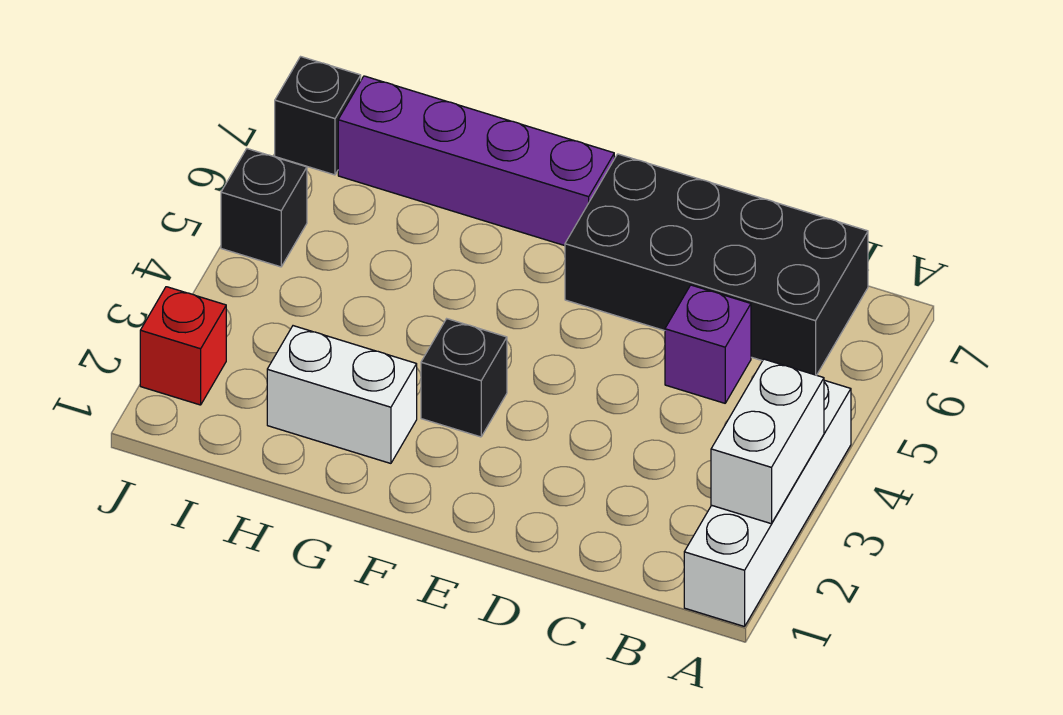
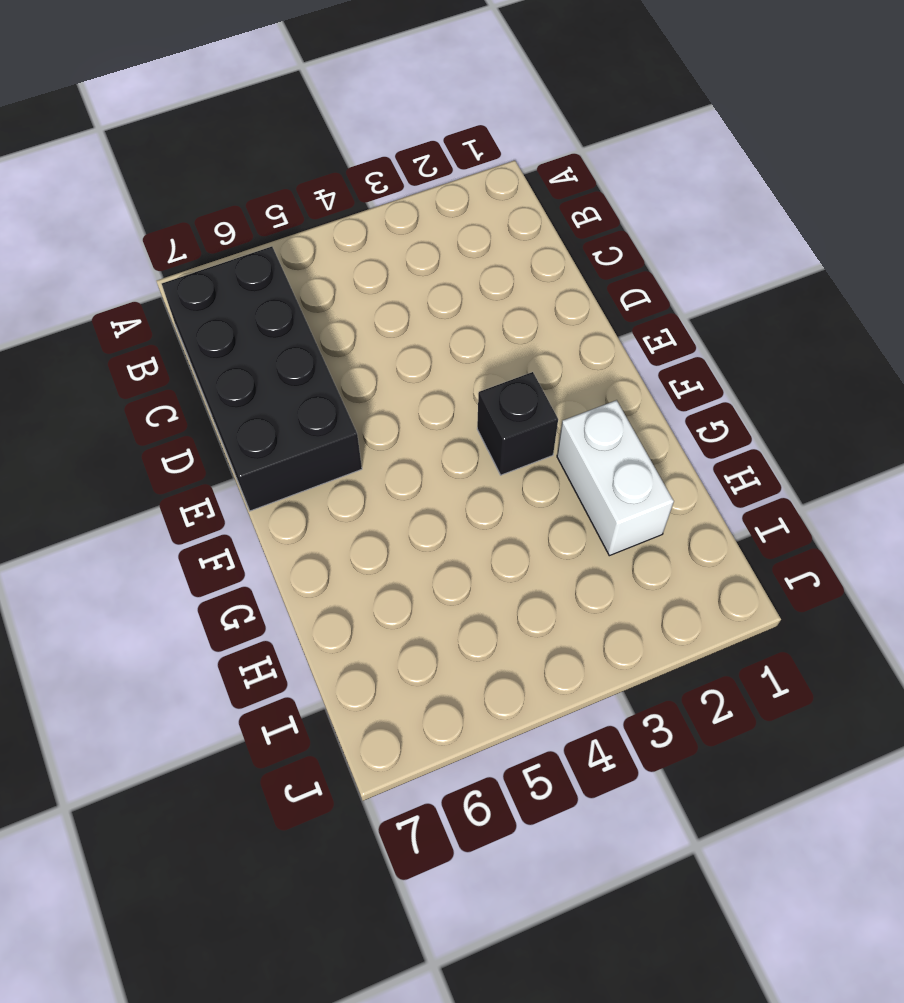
none -> white brick A1:A4 level 1
none -> purple brick C5 level 1

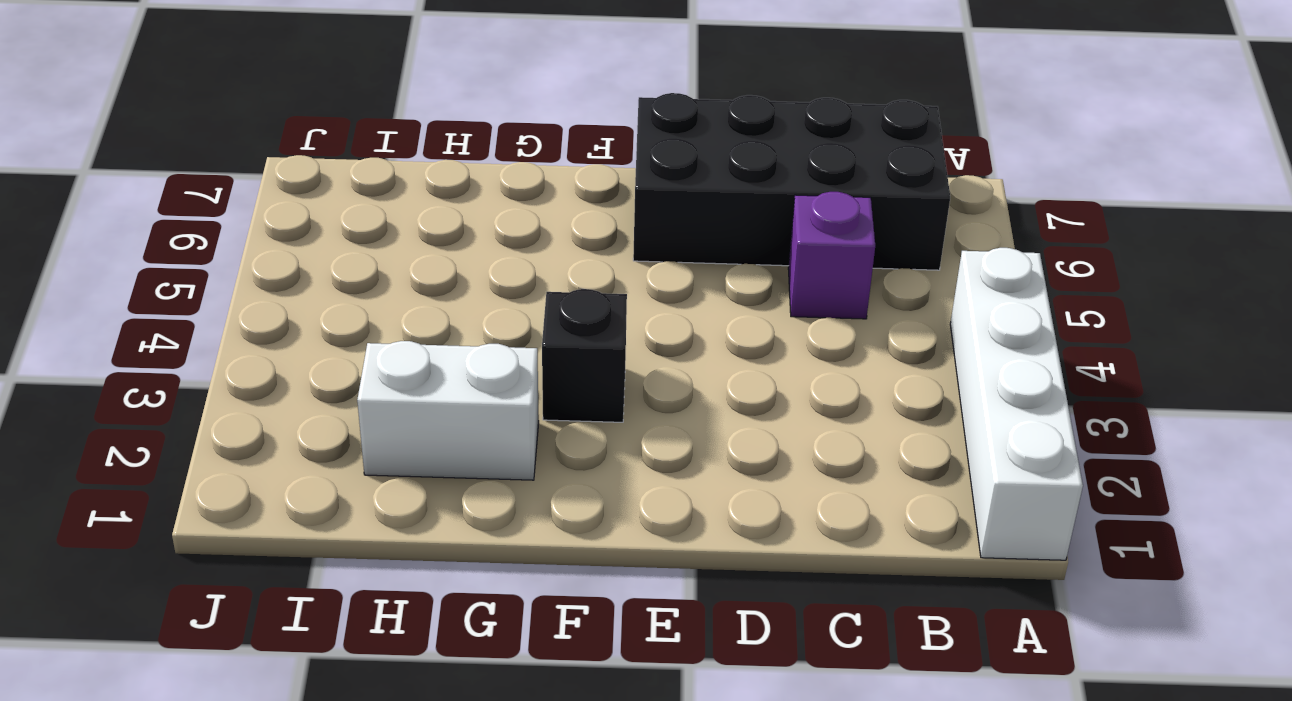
none -> purple brick F7:I7 level 1
none -> red brick J2 level 1

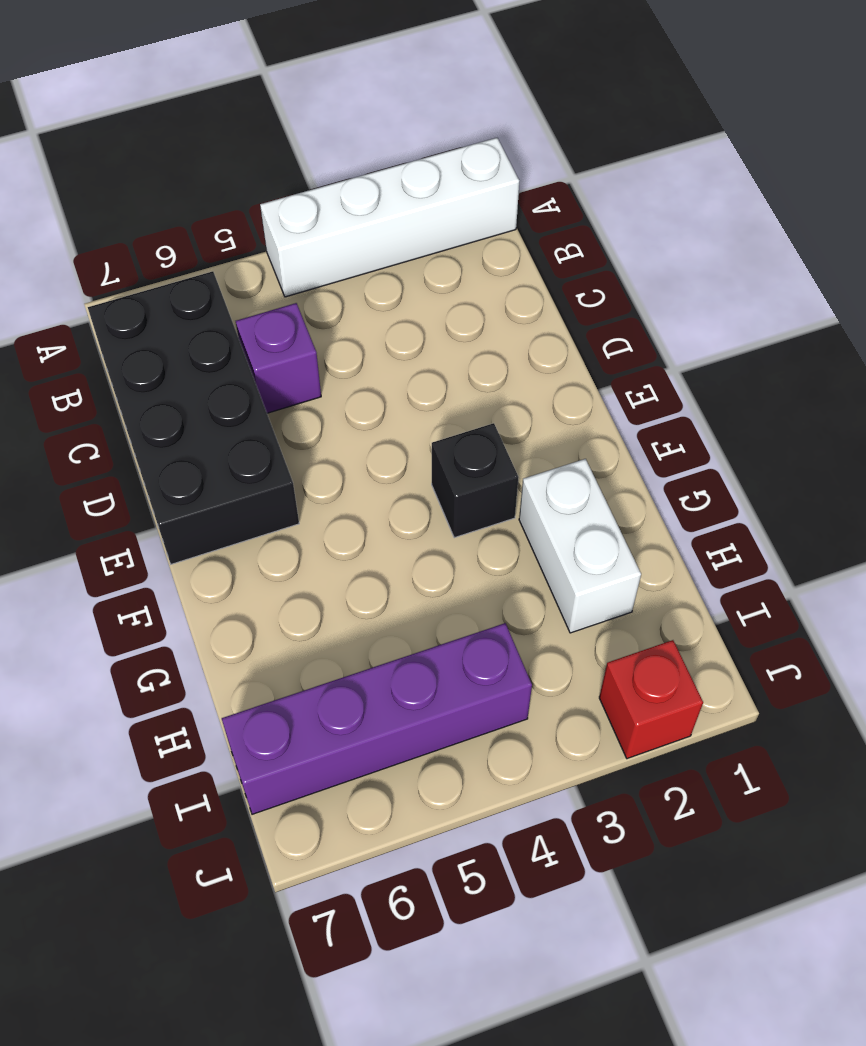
purple brick I4:I7 level 1 -> purple brick F7:I7 level 1
none -> black brick J5 level 1
none -> black brick J7 level 1

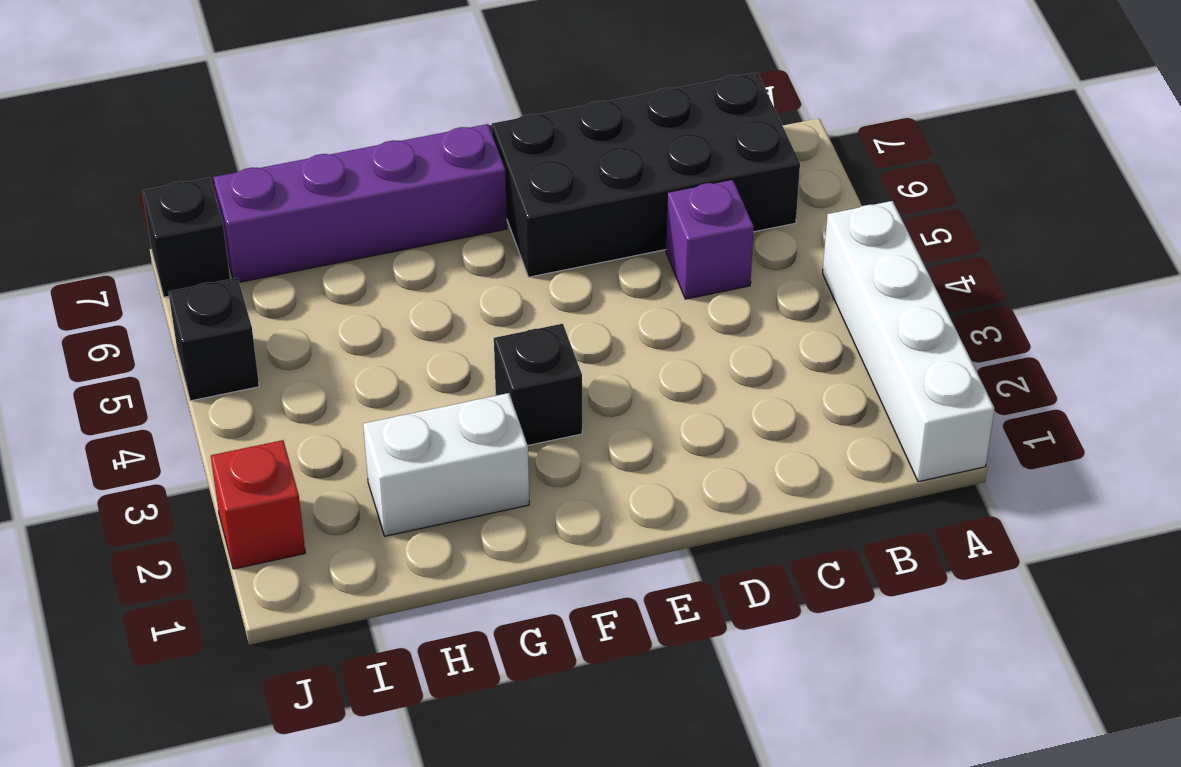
none -> white brick A2:A3 level 2

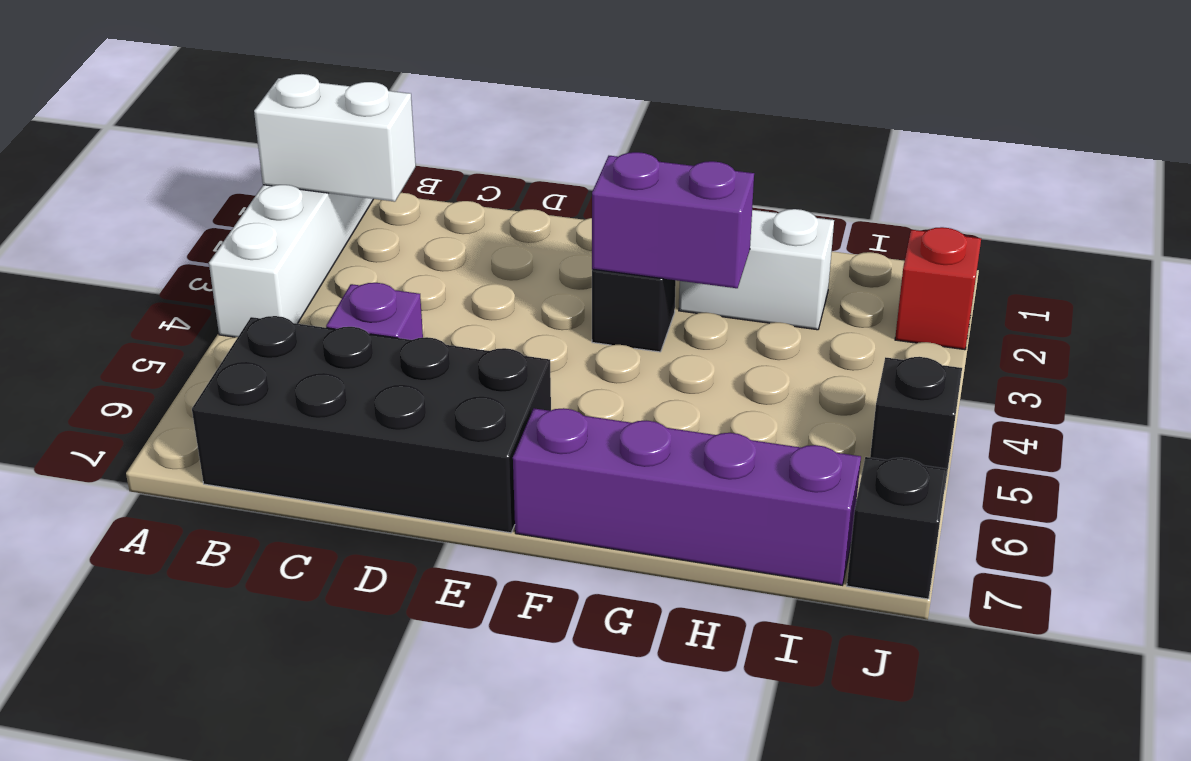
white brick A2:B2 level 2 -> white brick A2:A3 level 2
purple brick F3:G3 level 2 -> none

